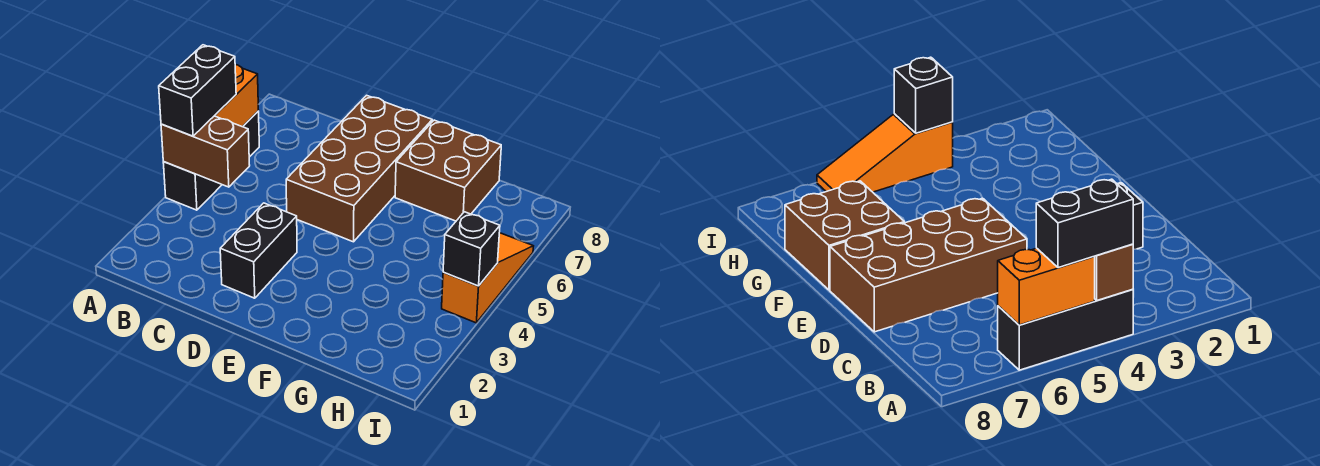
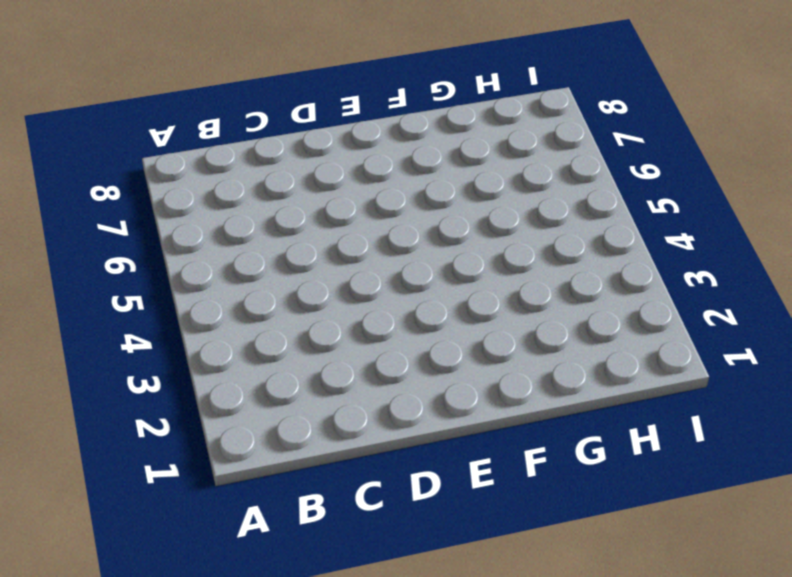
none -> black brick A4:A6 level 1
none -> black brick D2:D3 level 1

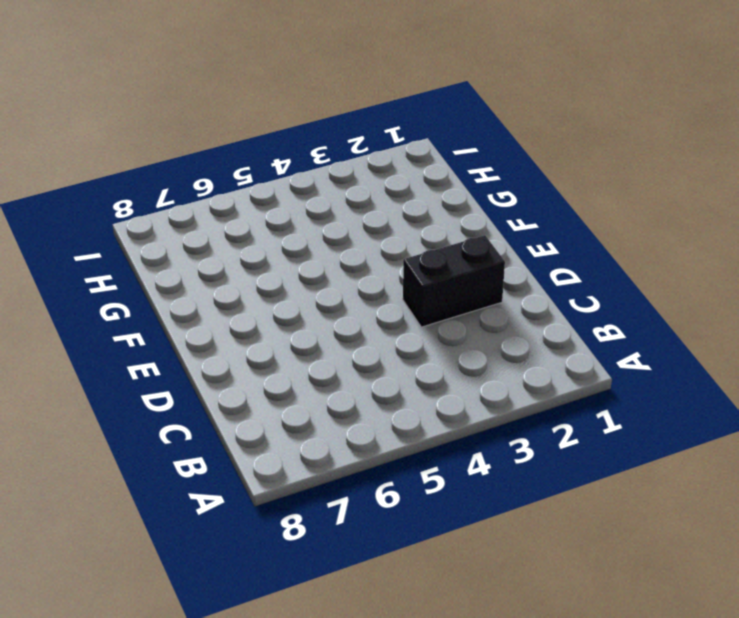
none -> black brick A4:A6 level 1
none -> brown brick D5:E8 level 1

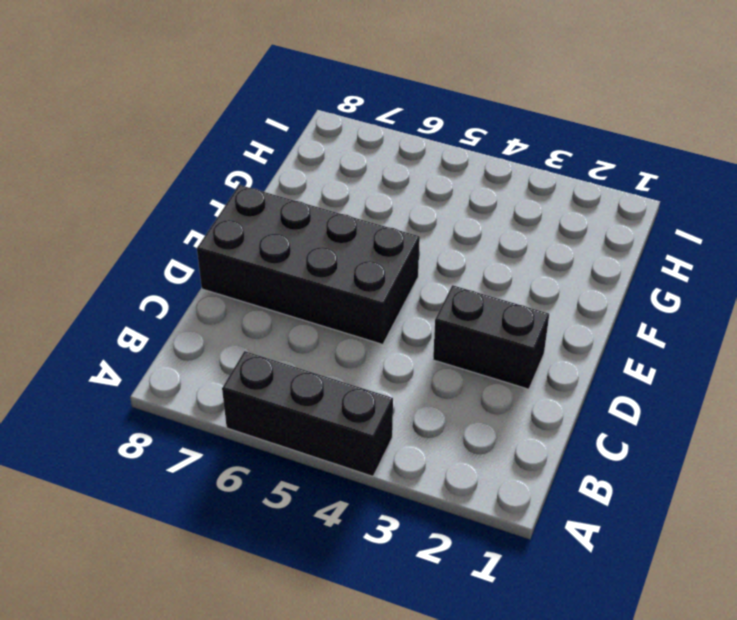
black brick D5:E8 level 1 -> brown brick D5:E8 level 1
none -> brown brick F7:G8 level 1
none -> orange slope I4:I6 level 1 top 4

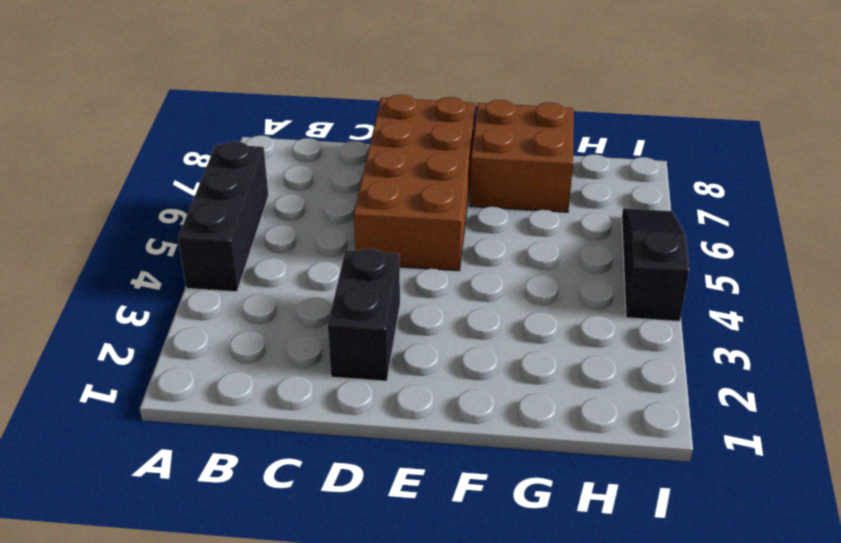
black slope I4:I6 level 1 top 4 -> orange slope I4:I6 level 1 top 4
none -> brown brick A4:B4 level 2
none -> orange brick A5:A6 level 2

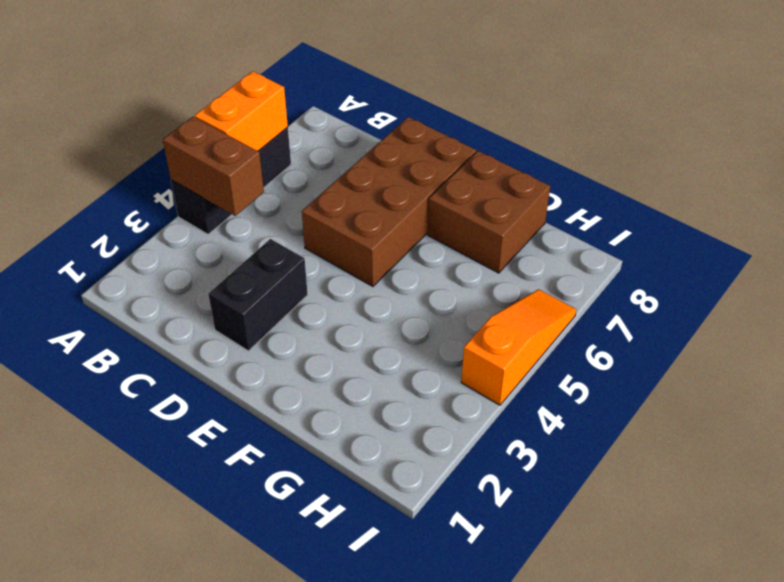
none -> black brick I4 level 2
none -> black brick A4:A5 level 3

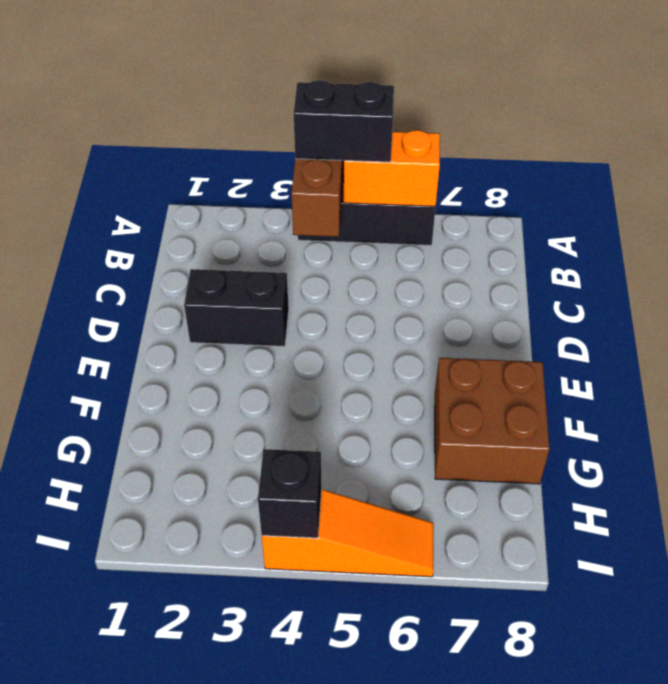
none -> brown brick D5:E8 level 1

